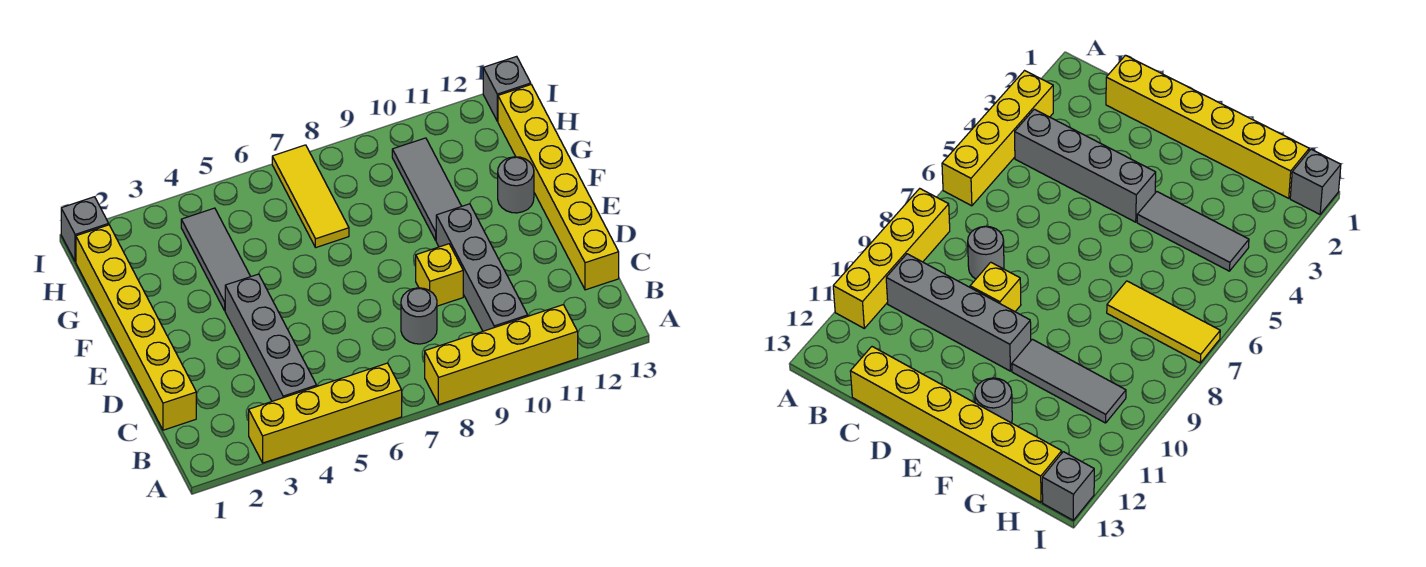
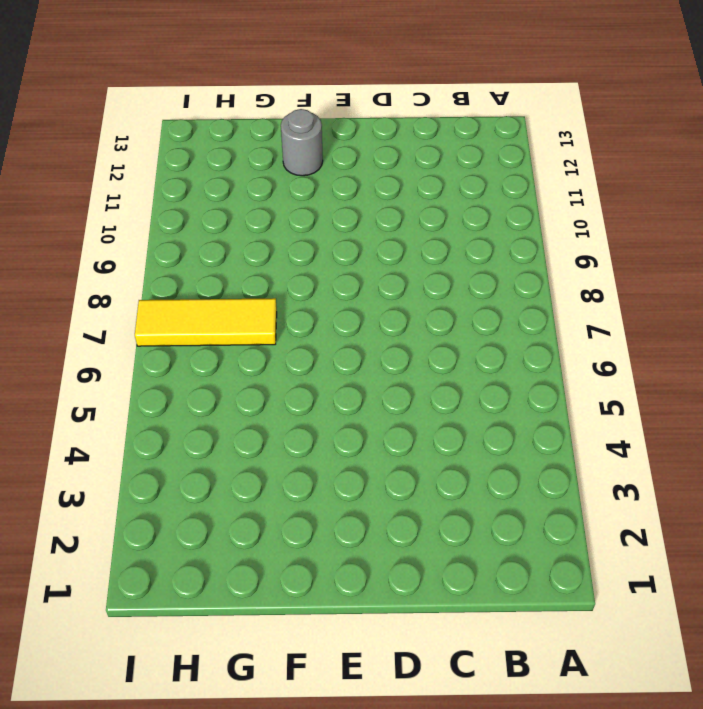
none -> yellow brick A3:A6 level 1
none -> yellow brick A8:A11 level 1
none -> grey brick B4:E4 level 1

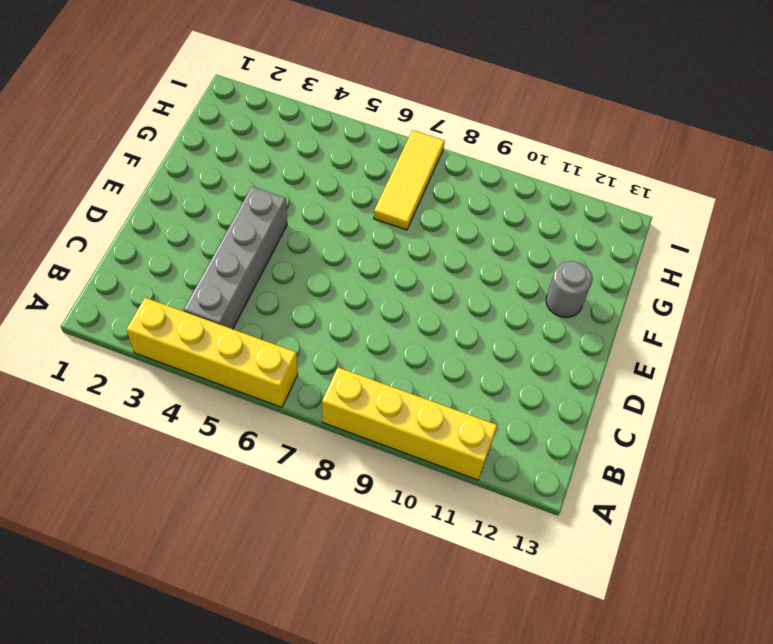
none -> grey brick B10:E10 level 1
none -> yellow brick C1:H1 level 1
none -> grey round brick C8 level 1

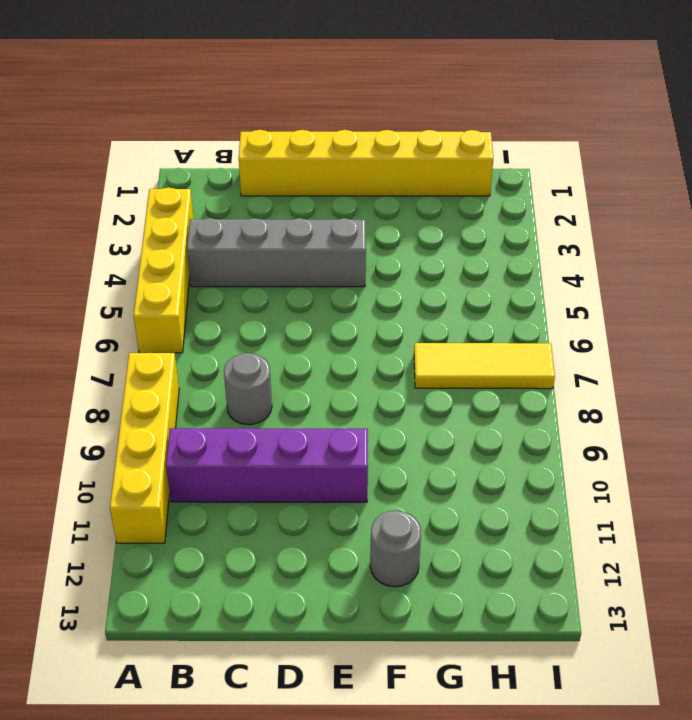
purple brick B10:E10 level 1 -> grey brick B10:E10 level 1
none -> yellow brick C13:H13 level 1
none -> yellow brick D9 level 1
none -> grey tile F4:H4 level 1

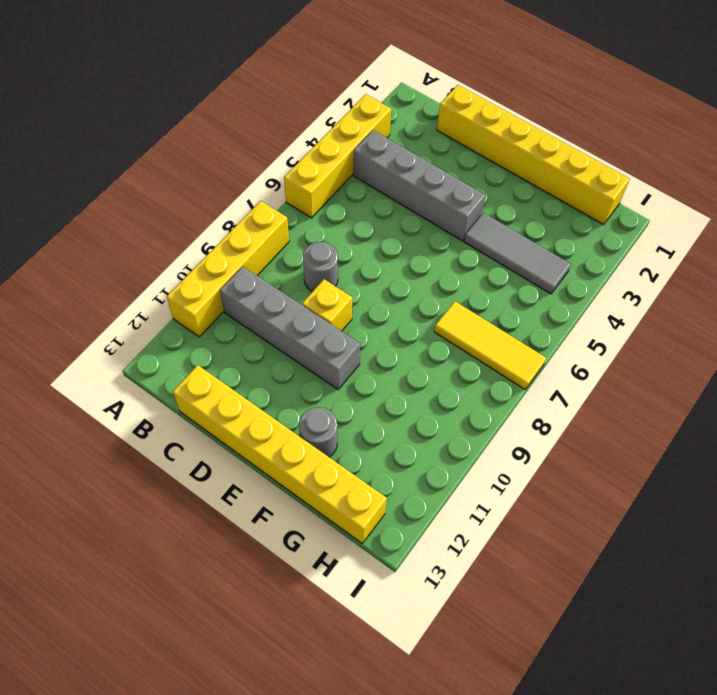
none -> grey tile F10:H10 level 1
none -> grey brick I1 level 1
none -> grey brick I13 level 1

